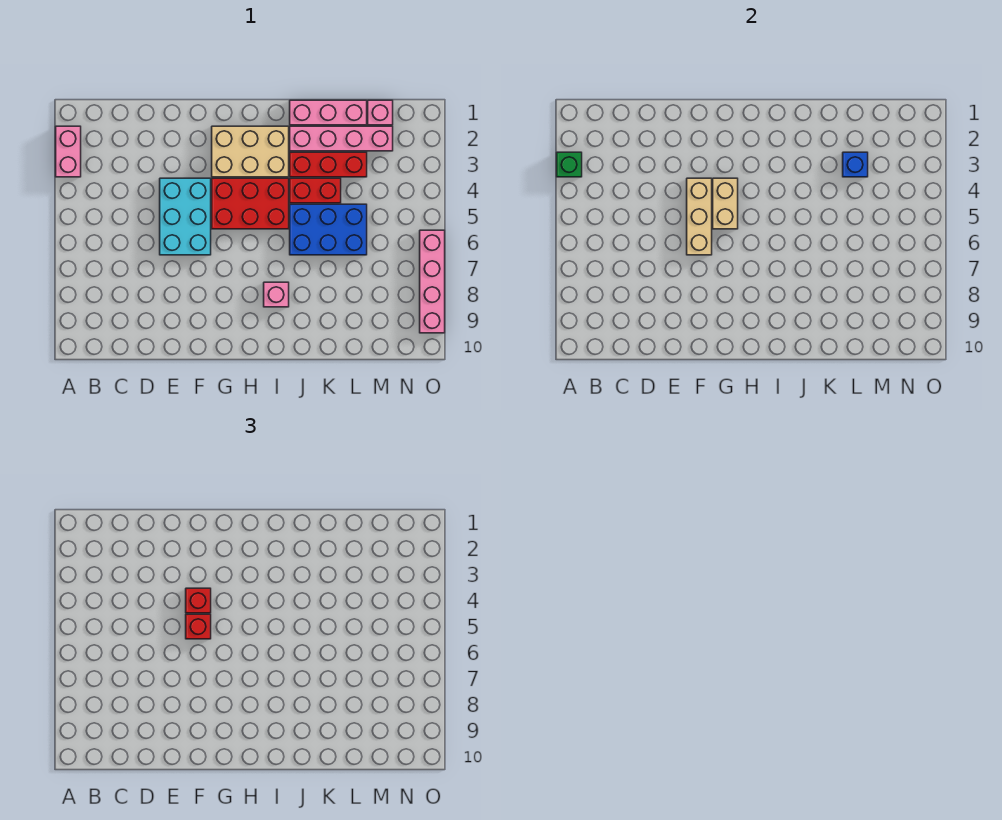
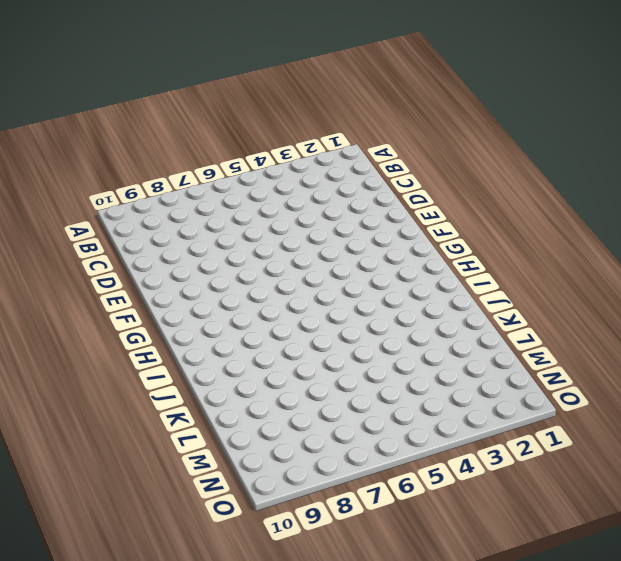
none -> pink brick A2:A3 level 1
none -> cyan brick E4:F6 level 1
none -> tan brick G2:I3 level 1

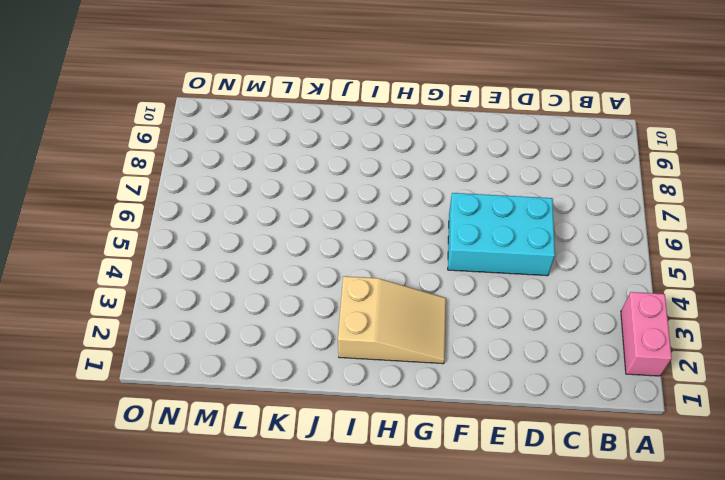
cyan brick D5:F6 level 1 -> cyan brick E4:F6 level 1
tan slope G2:I3 level 1 top I -> tan brick G2:I3 level 1
none -> red brick G4:I5 level 1
none -> pink brick I8 level 1
none -> pink brick J1:L1 level 1

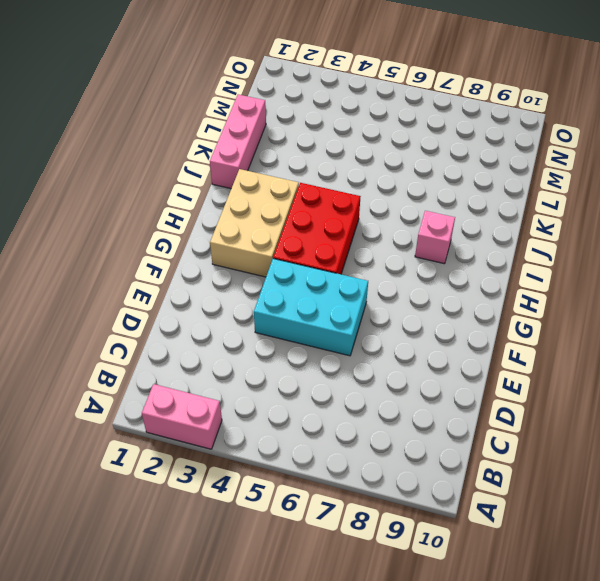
none -> pink brick J2:M2 level 1
none -> red brick J3:L3 level 1
none -> red brick J4:K4 level 1

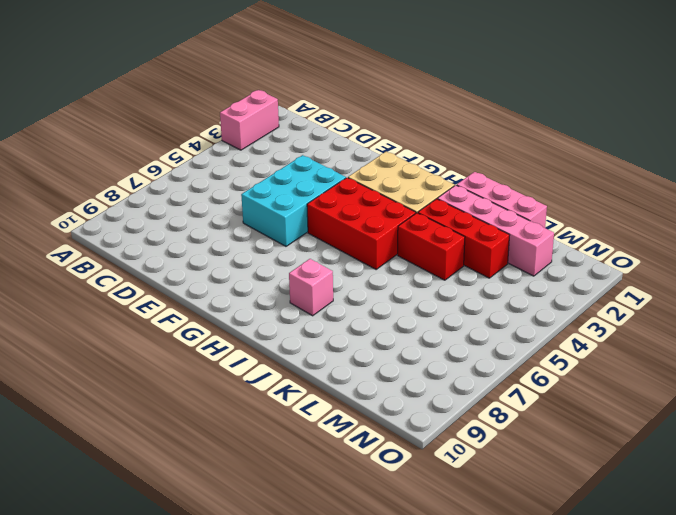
none -> blue brick J5:L6 level 1
none -> pink brick M1 level 1
none -> pink brick O6:O9 level 1

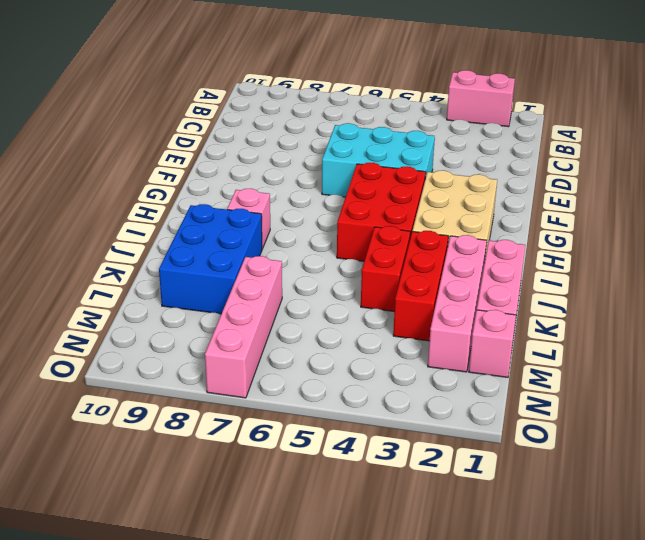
blue brick J8:L9 level 1 -> blue brick J5:L6 level 1
pink brick L7:O7 level 1 -> pink brick O6:O9 level 1
none -> green brick A3 level 2
none -> tan brick F4:F6 level 2
none -> tan brick G4:G5 level 2

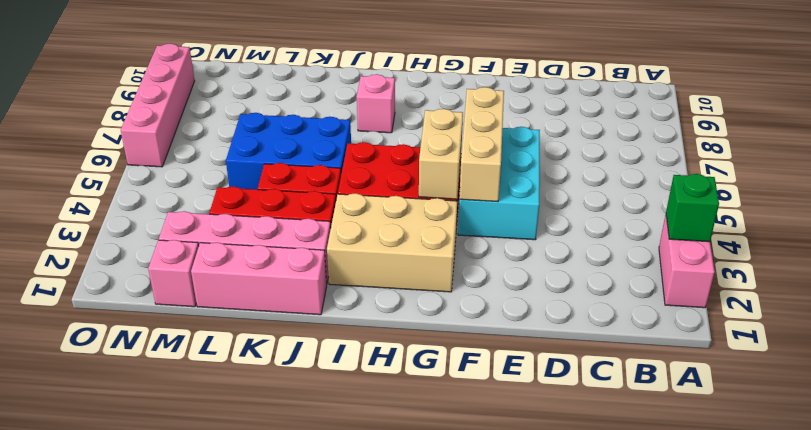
none -> blue brick L3 level 2
none -> red brick F4 level 3
none -> red brick F5 level 3

